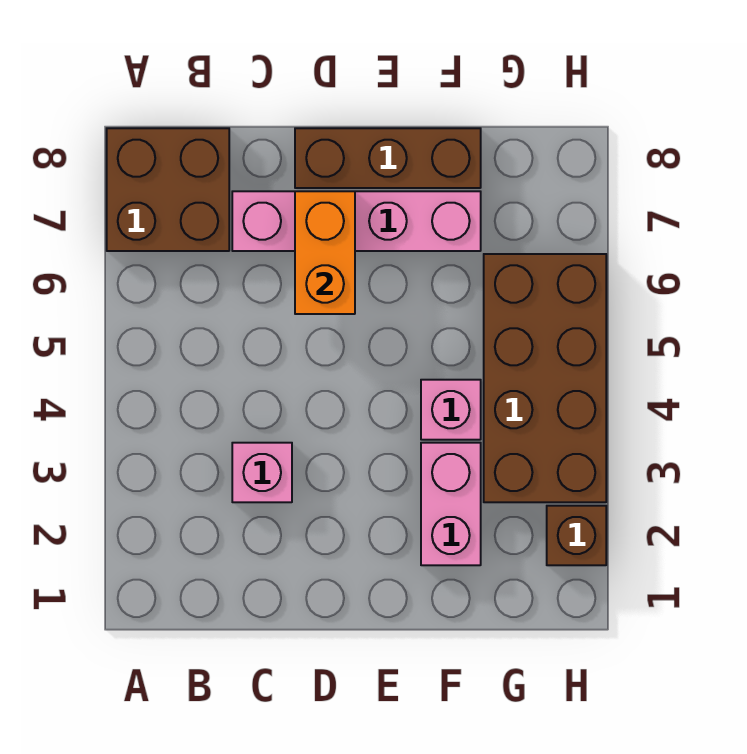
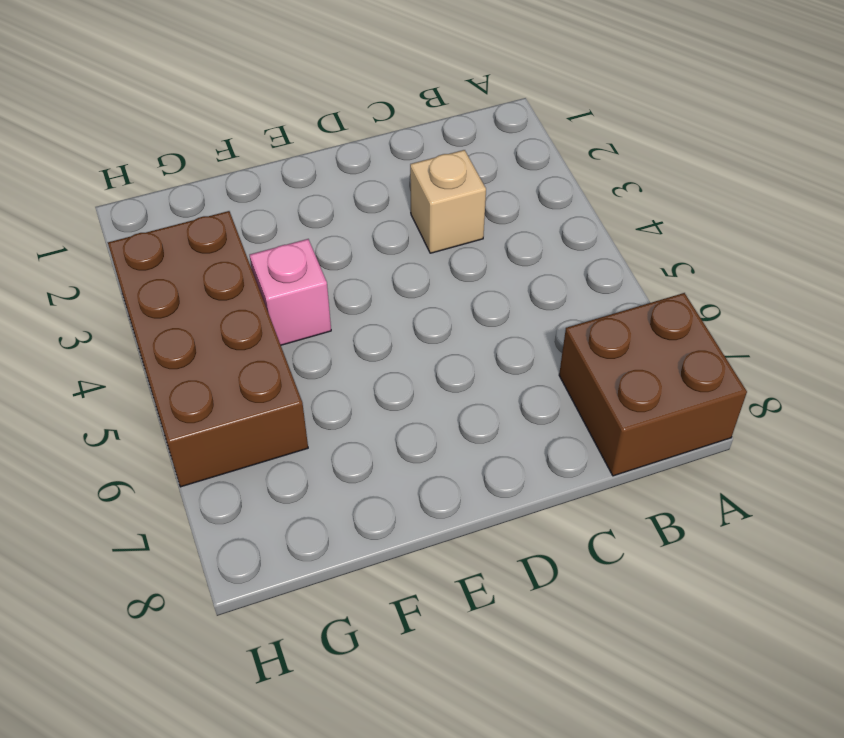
tan brick C3 level 1 -> pink brick C3 level 1
none -> pink brick C7:F7 level 1
none -> brown brick D8:F8 level 1

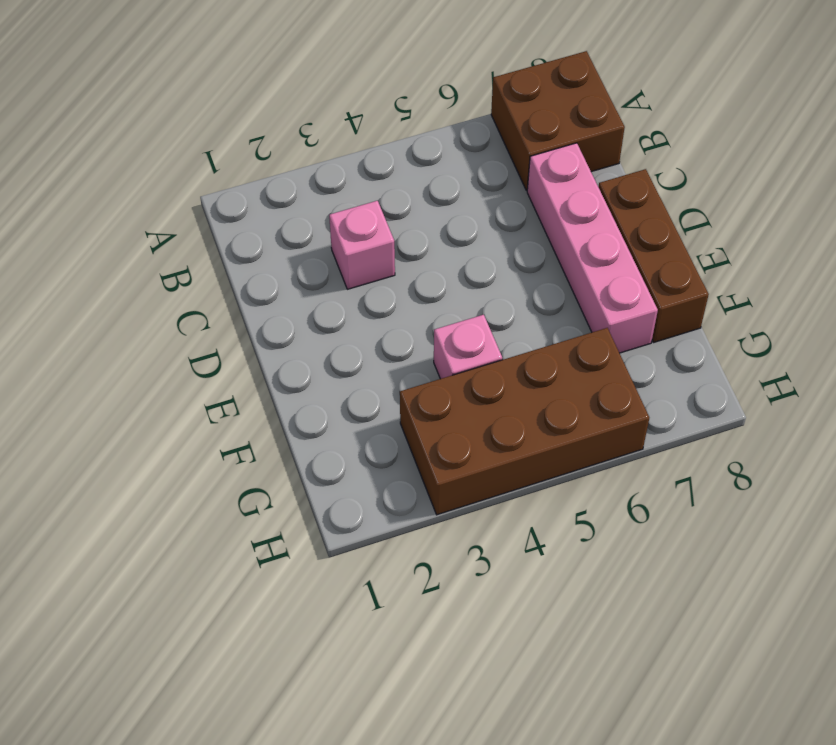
none -> pink brick F2:F3 level 1
none -> brown brick H2 level 1

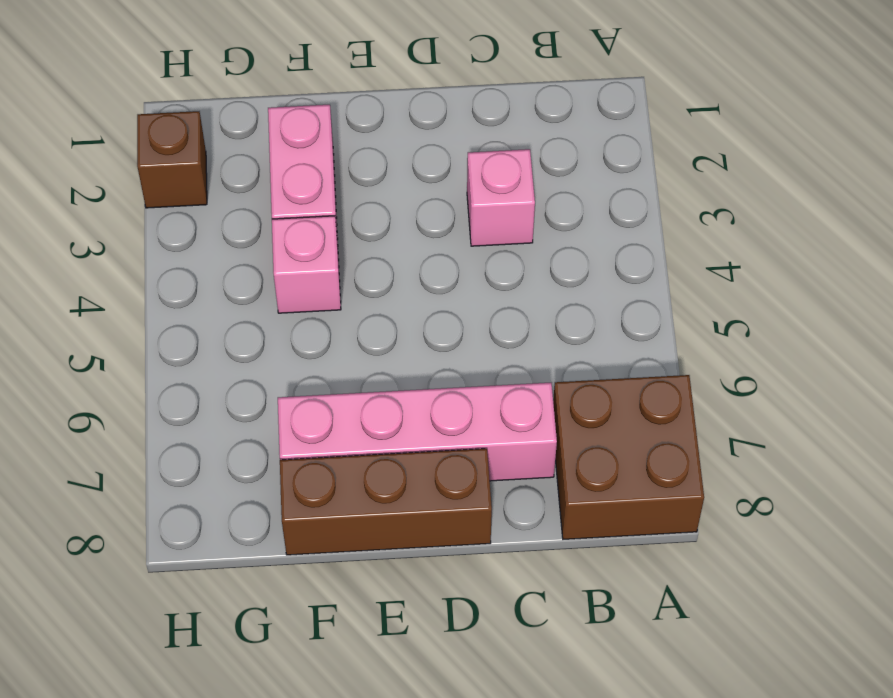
none -> brown brick G3:H6 level 1
none -> orange brick D6:D7 level 2

